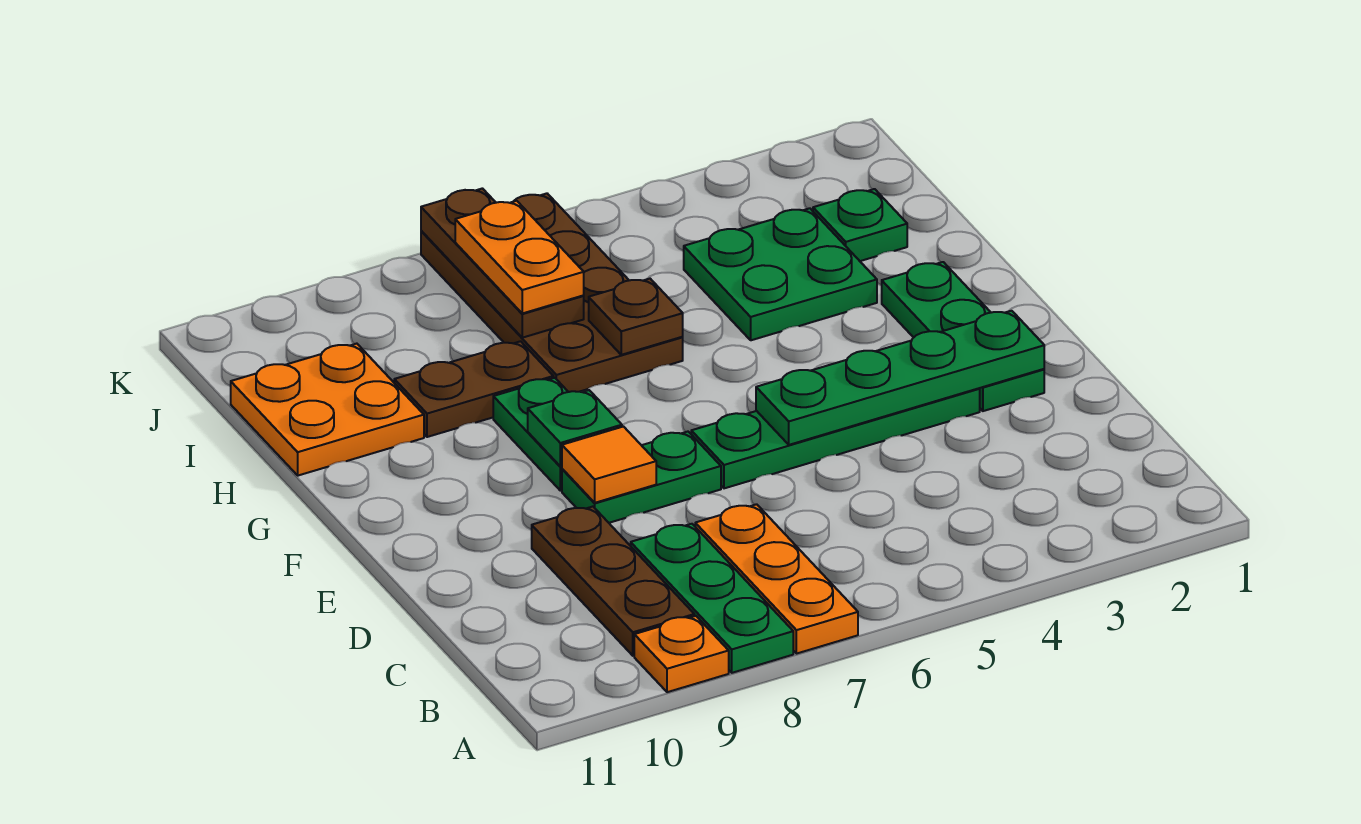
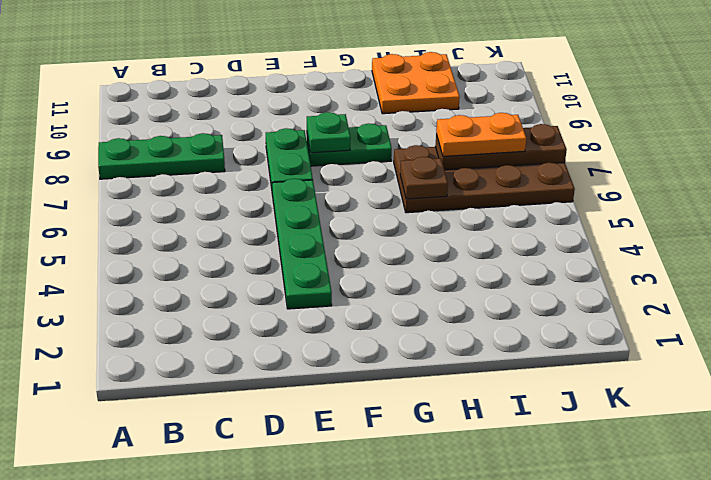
none -> orange plate A7:C7 level 1
none -> orange plate A9 level 1
none -> brown plate B9:D9 level 1

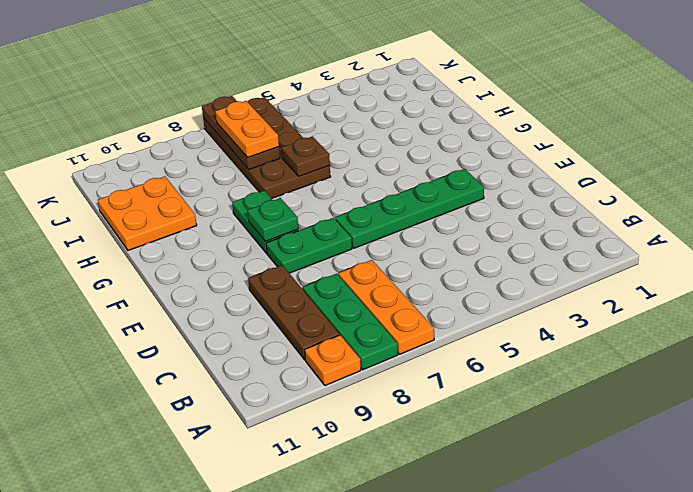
none -> green plate E2:G2 level 1
none -> green plate H3:I4 level 1
none -> brown plate H8:H9 level 1

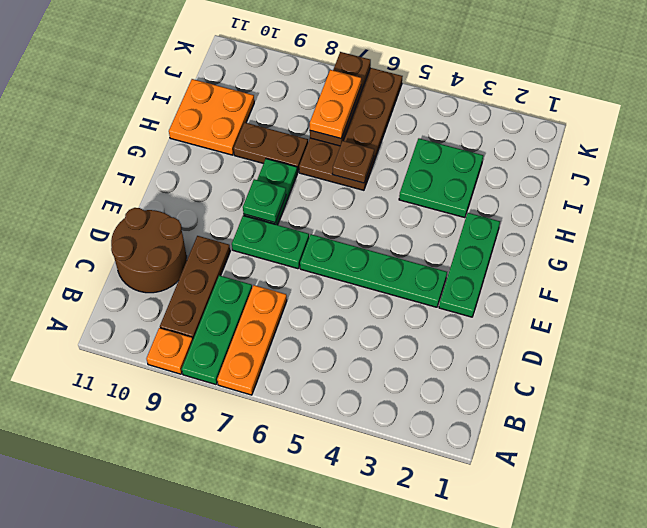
brown round brick C10:D11 level 1 -> none
none -> green plate I2 level 1
none -> green plate E2:E5 level 2
none -> orange tile E8 level 2

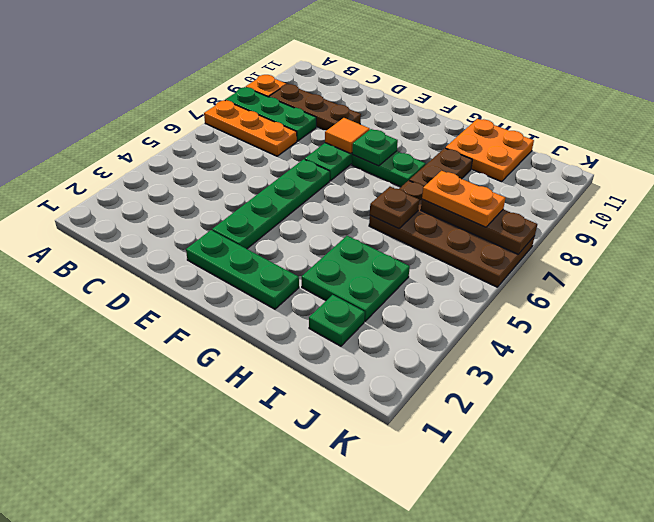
none -> green plate E2:E5 level 2

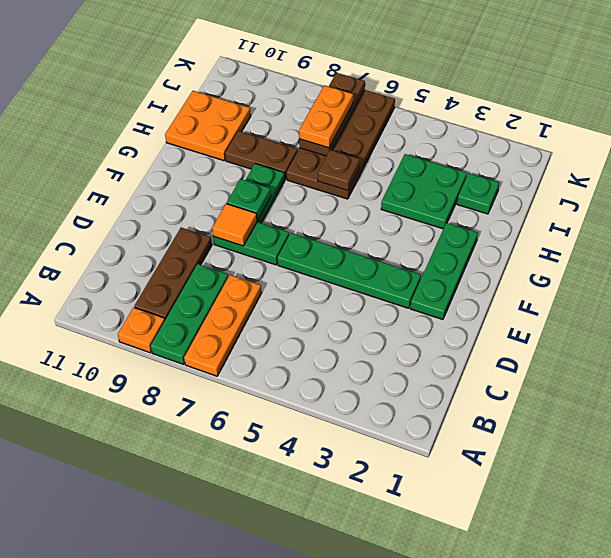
none -> green plate E2:E5 level 2

